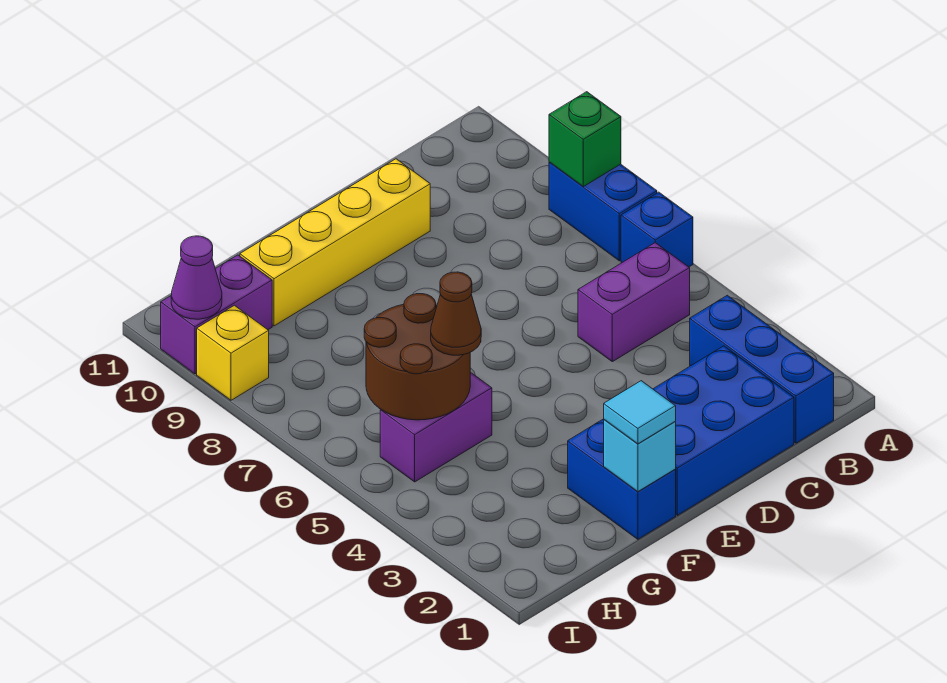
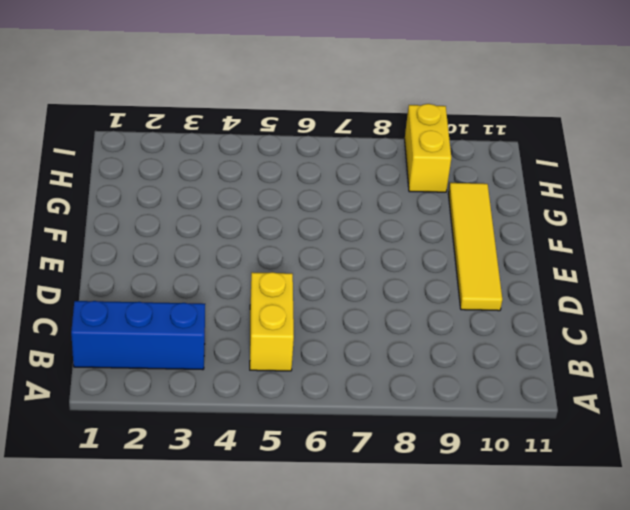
yellow brick B5:C5 level 1 -> purple brick B5:C5 level 1
yellow tile D10:G10 level 1 -> yellow brick D10:G10 level 1
yellow brick H9:I9 level 1 -> yellow brick I9 level 1
none -> blue brick A6 level 1
none -> blue brick A7:A8 level 1
none -> blue brick C1:E2 level 1

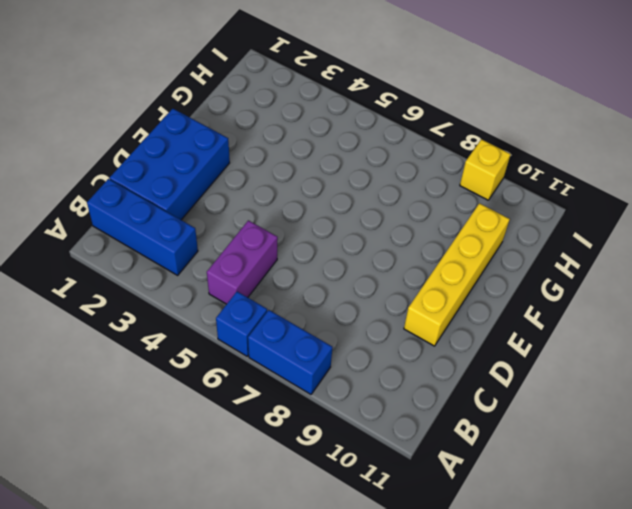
none -> blue brick F1:F2 level 1
none -> purple brick G5:H5 level 1
none -> purple brick H10:I10 level 1

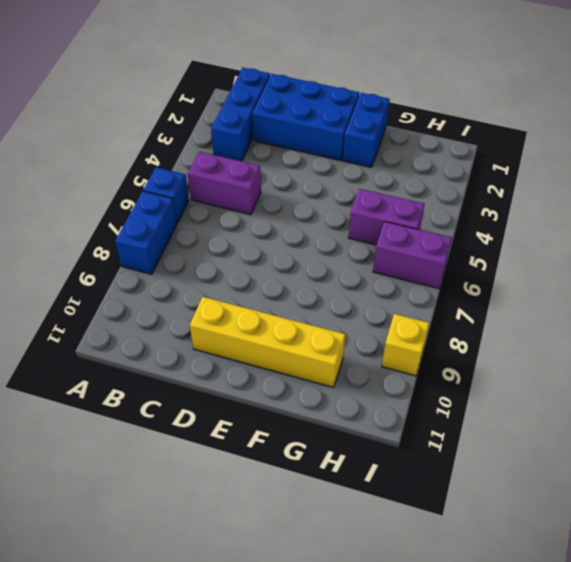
purple brick H6:I6 level 1 -> purple brick H10:I10 level 1
none -> green brick A8 level 2
none -> cyan brick F1 level 2
none -> brown round brick G5:H6 level 2

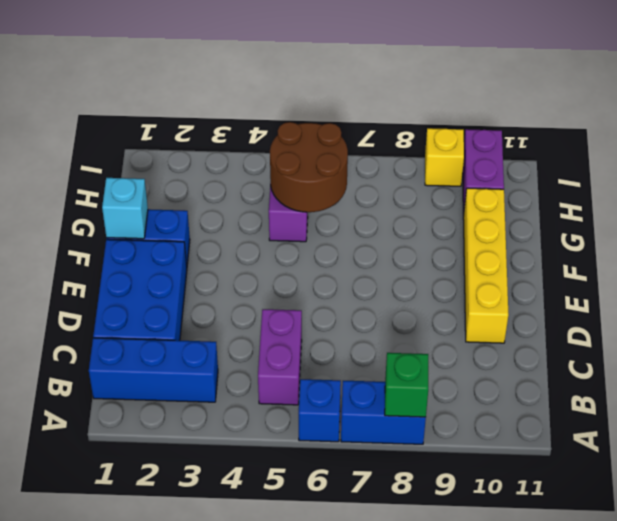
none -> purple cone I10 level 2
none -> cyan tile F1 level 3
none -> brown cone G5 level 3

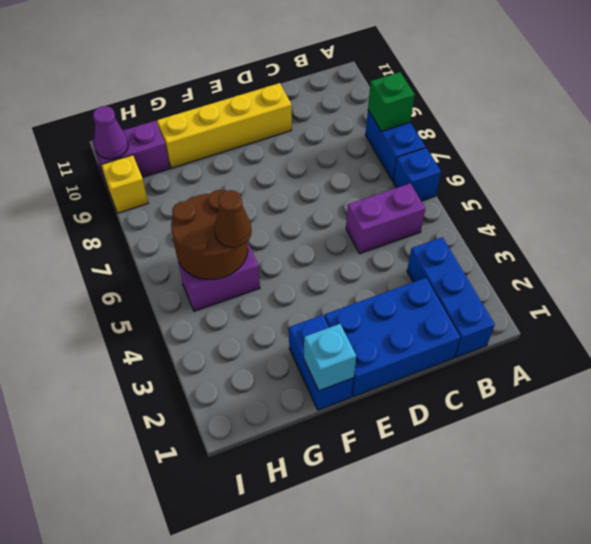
none -> cyan tile F1 level 3

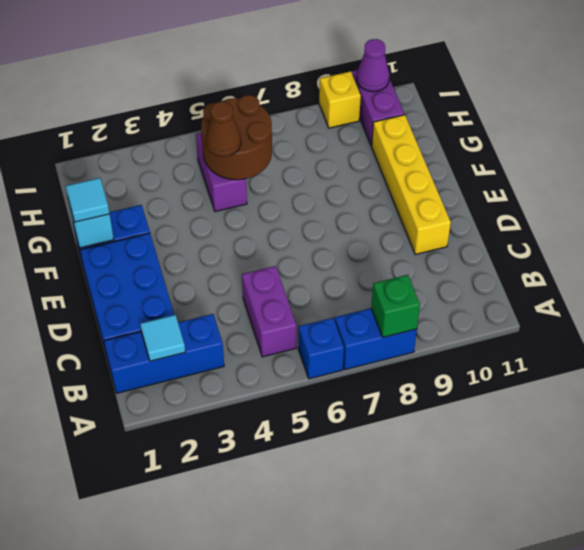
cyan tile B2 level 2 -> none

